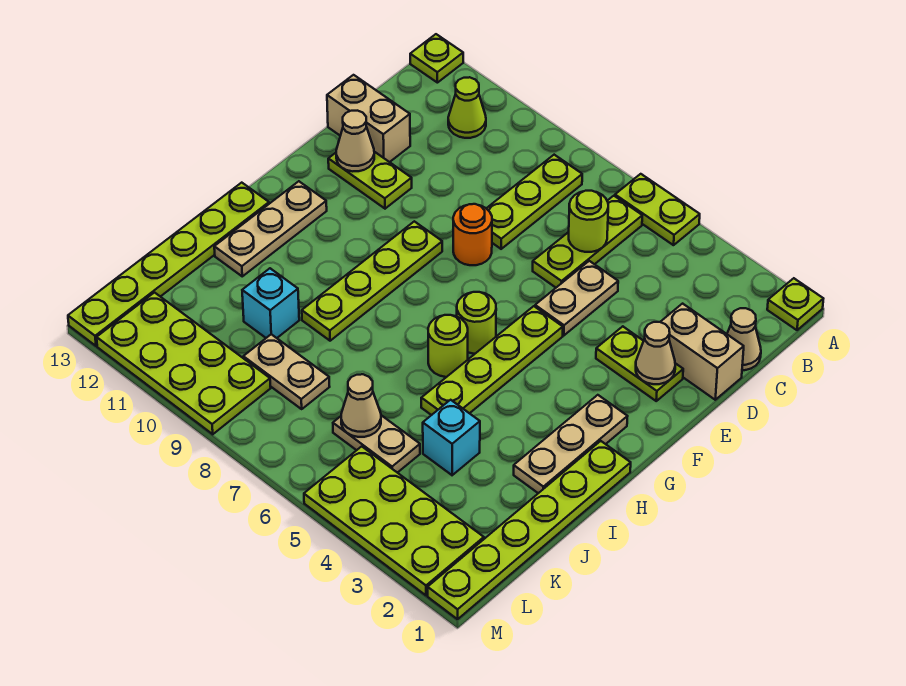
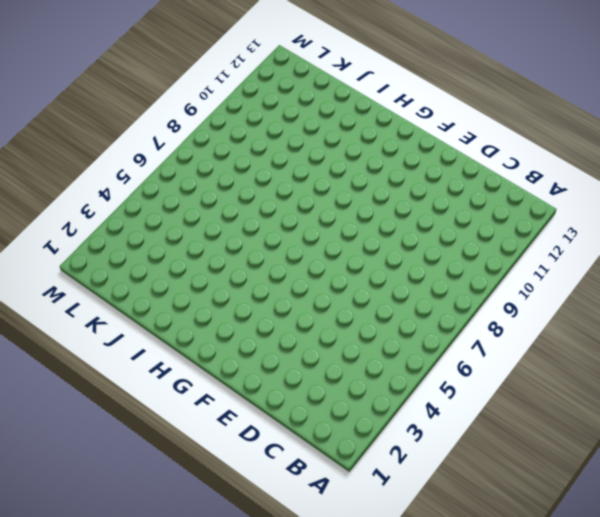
none -> lime plate A1 level 1
none -> lime plate A5:A6 level 1
none -> lime plate A13 level 1
none -> lime plate B6:D6 level 1

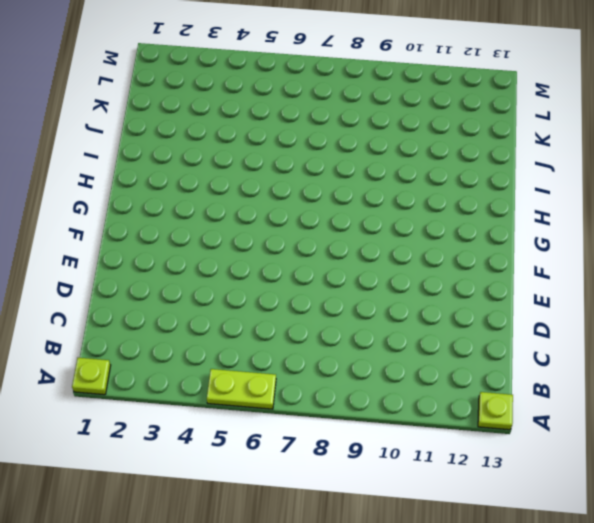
none -> lime plate B6:D6 level 1
none -> lime plate B8:D8 level 1
none -> lime cone B11 level 1
none -> tan cone C1 level 1

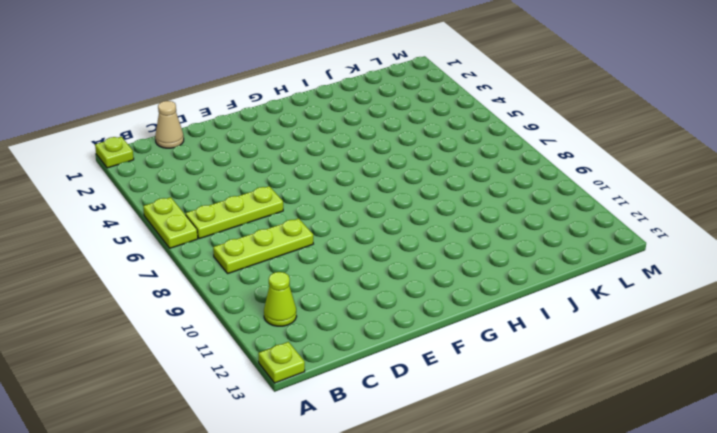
none -> tan brick D1:D2 level 1
none -> tan plate D5:E5 level 1
none -> tan brick D12:D13 level 1
none -> lime plate E2:E3 level 1

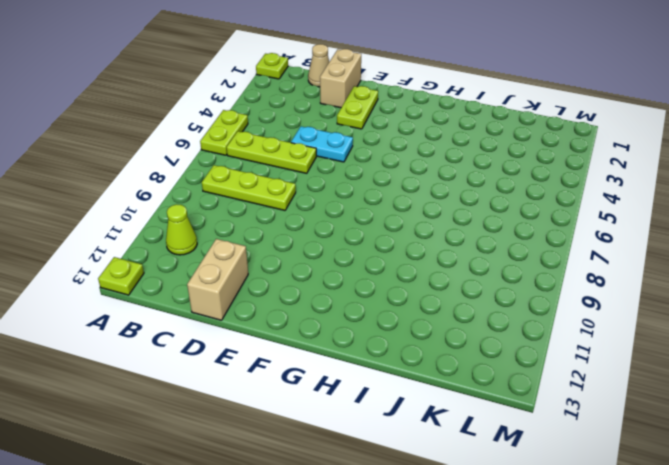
cyan plate D5:E5 level 1 -> tan plate D5:E5 level 1
none -> orange round brick E8 level 1
none -> lime plate E11:E12 level 1
none -> lime plate F5:I5 level 1
none -> lime plate F9:I9 level 1

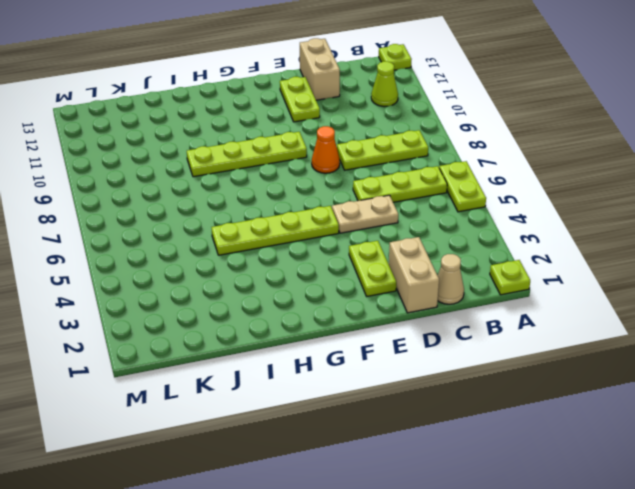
orange cone E8 level 1 -> orange round brick E8 level 1
none -> tan plate G2:I2 level 1
none -> lime round brick G6 level 1
none -> tan plate G12:I12 level 1
none -> lime plate H1:M1 level 1

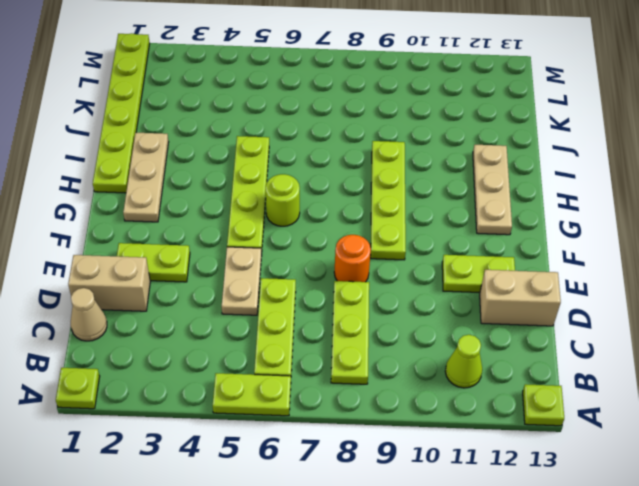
none -> lime round brick H6 level 1
none -> lime plate H13:M13 level 1
none -> cyan brick J4 level 1
none -> cyan brick J10 level 1

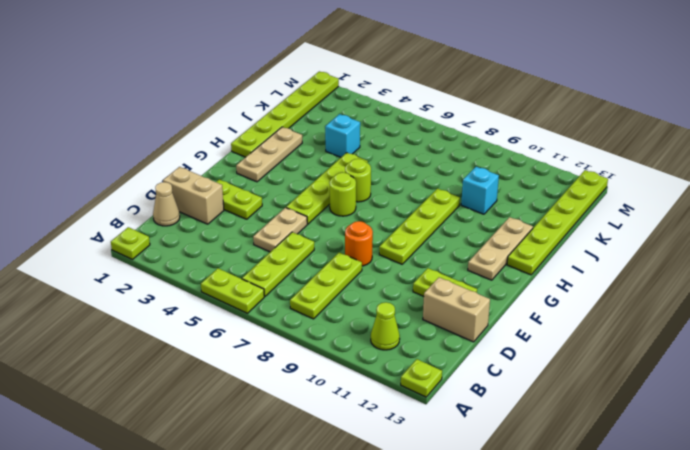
none -> tan plate K5:K6 level 1
none -> tan plate K8:K9 level 1
none -> lime plate L2:M5 level 1
none -> lime plate L9:M12 level 1

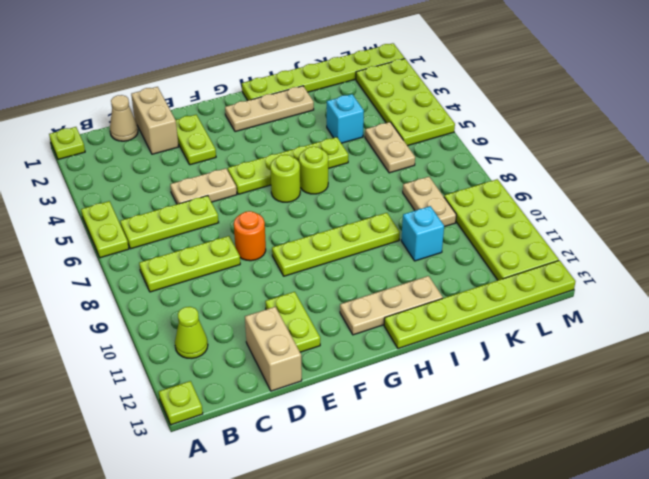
none -> lime round brick C6 level 2
none -> tan cone E2 level 2
none -> tan cone E12 level 2
none -> tan cone K6 level 2

